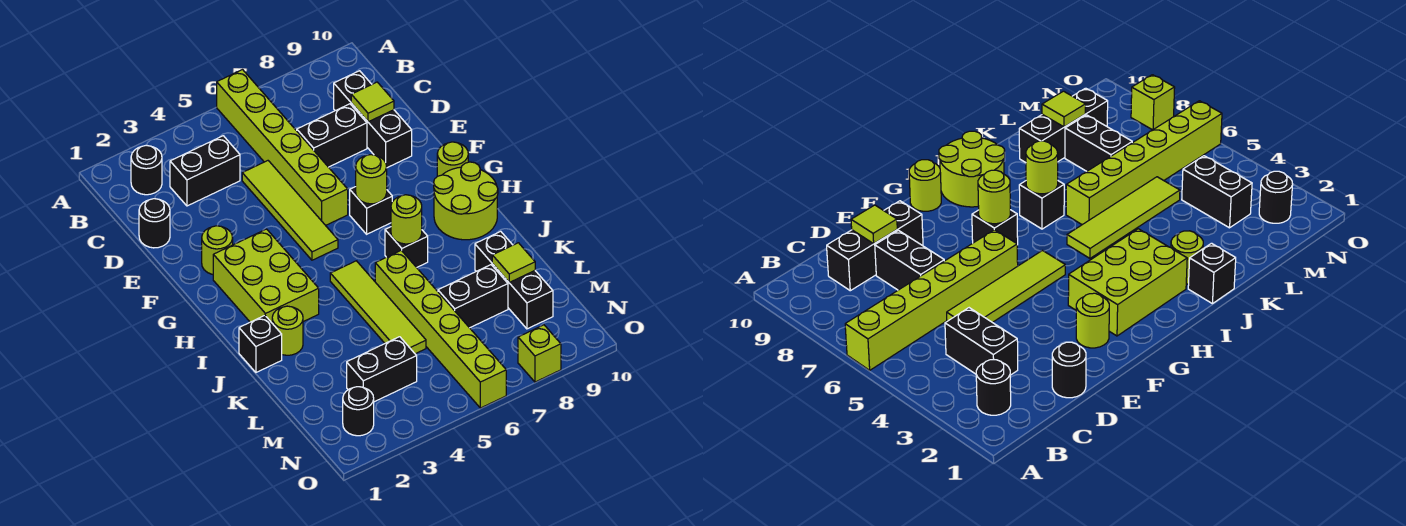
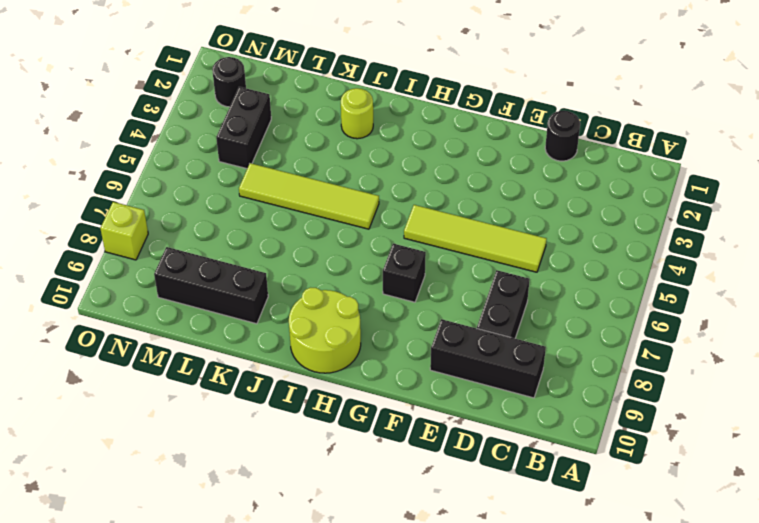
none -> lime brick A6:F6 level 1
none -> black round brick B2 level 1
none -> black brick C3:C4 level 1

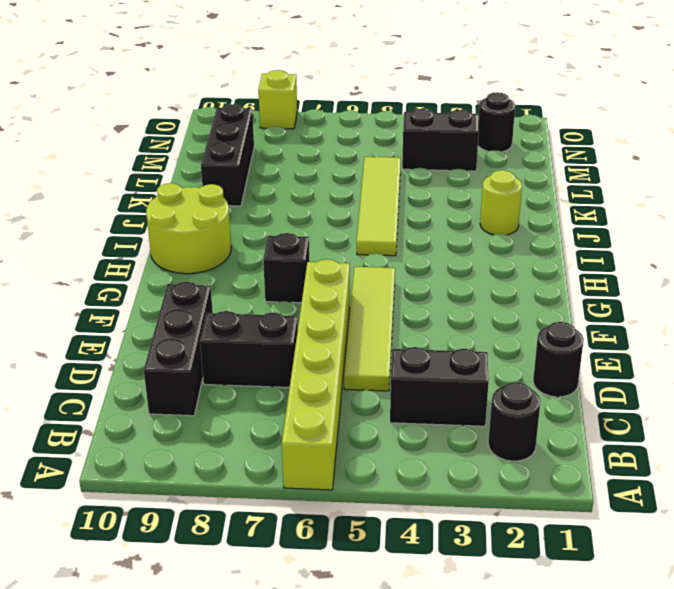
none -> lime round brick F2 level 1
none -> lime brick G2:I3 level 1
none -> lime round brick G10 level 1

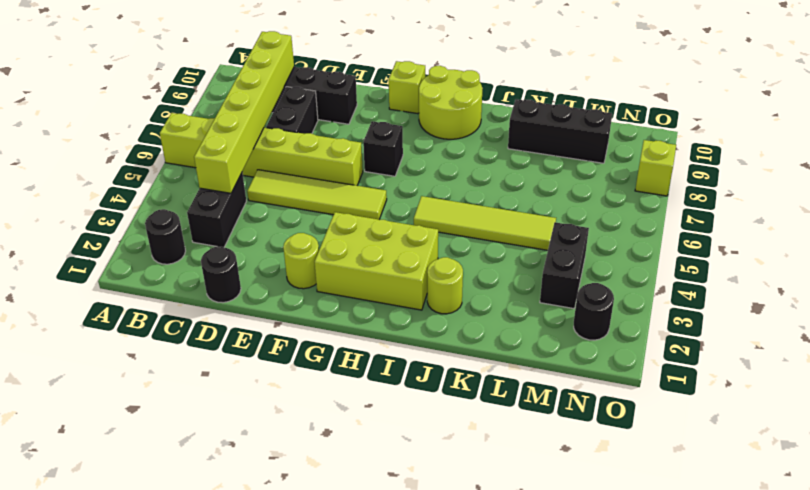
lime brick C4:C9 level 2 -> lime brick J6:O6 level 1
lime brick G10 level 1 -> lime round brick G10 level 1
none -> black brick I7 level 1
none -> black brick J1 level 1
none -> black brick L7:L8 level 1

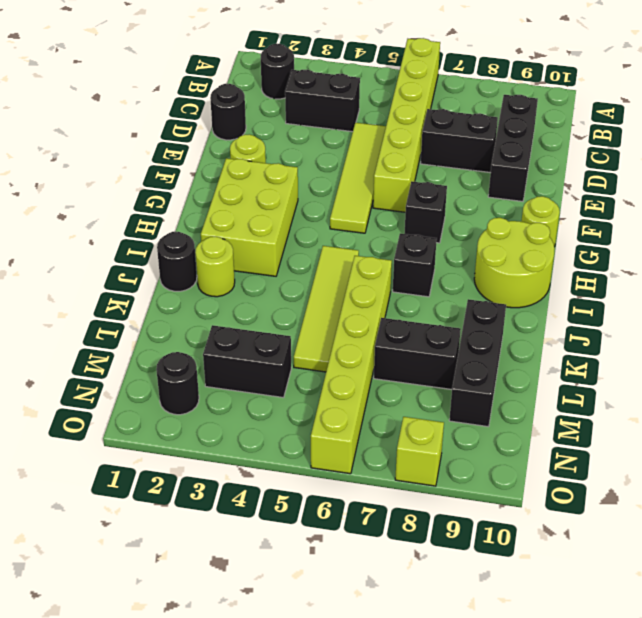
black round brick J1 level 1 -> black brick J1 level 1
none -> lime tile D9 level 2
none -> lime round brick G7 level 2
none -> lime round brick I7 level 2

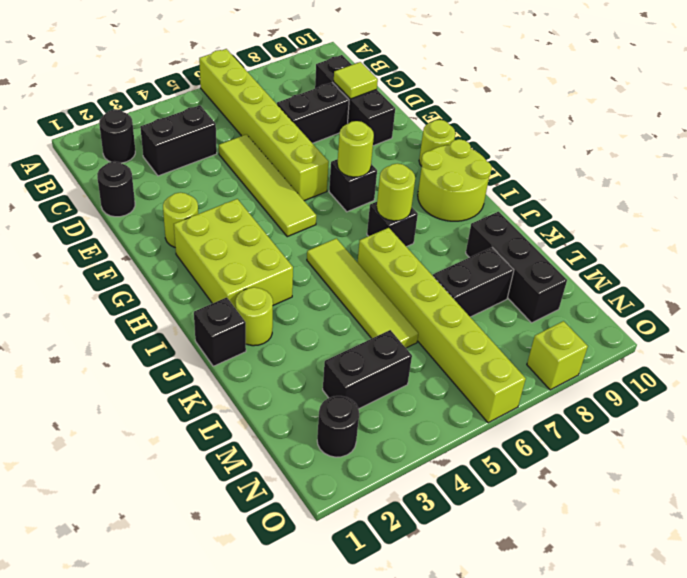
none -> lime tile L9 level 2

